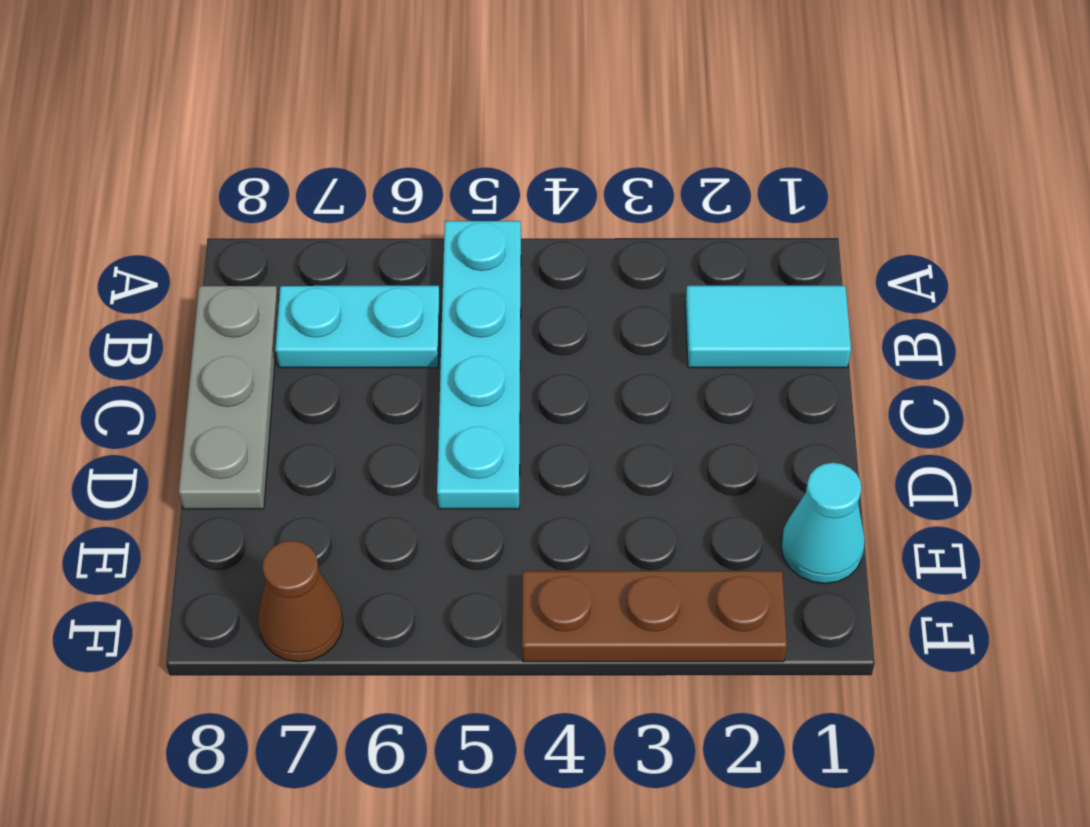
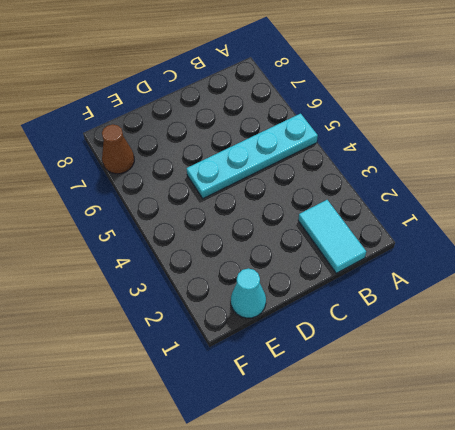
none -> cyan plate B6:B7 level 1
none -> grey plate B8:D8 level 1

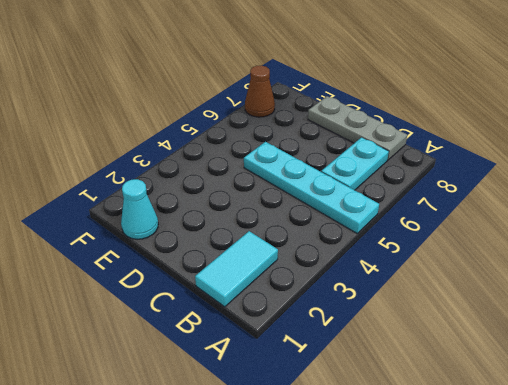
none -> brown plate F2:F4 level 1

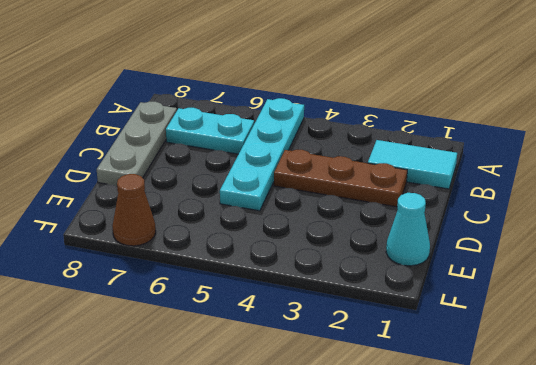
brown plate C2:C4 level 1 -> brown plate F2:F4 level 1

